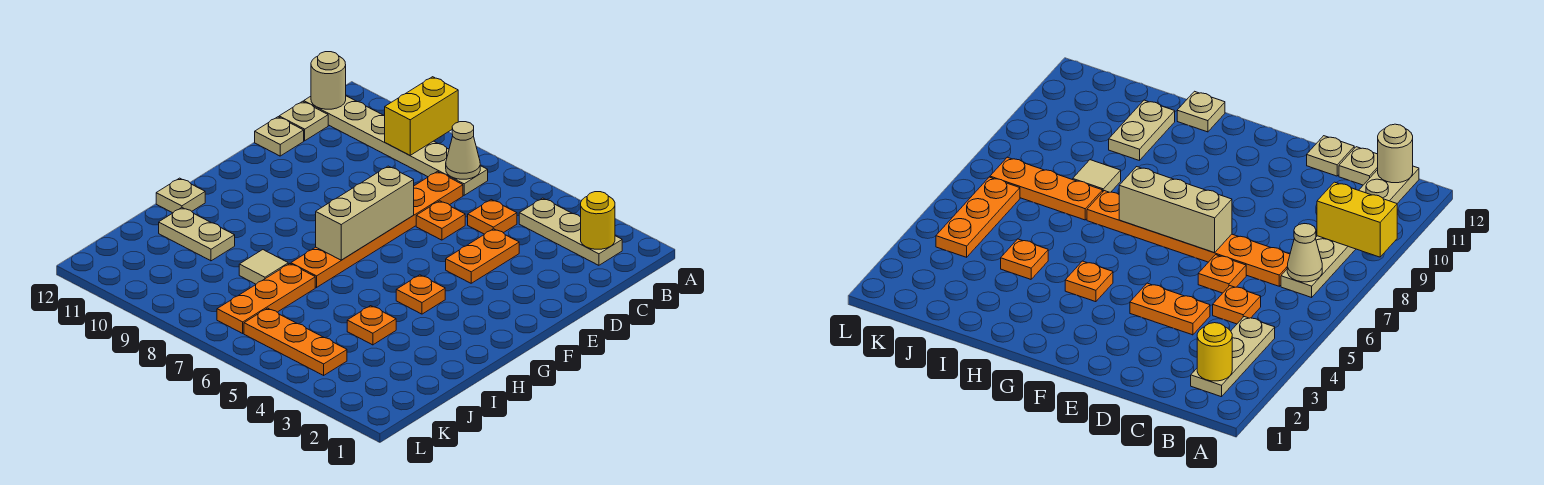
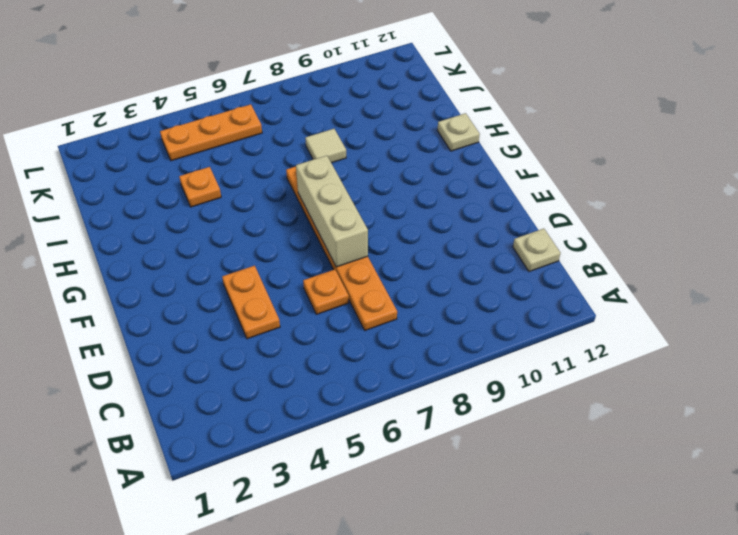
none -> tan plate B2:B4 level 1
none -> tan plate B7:B12 level 1
none -> orange plate C5 level 1

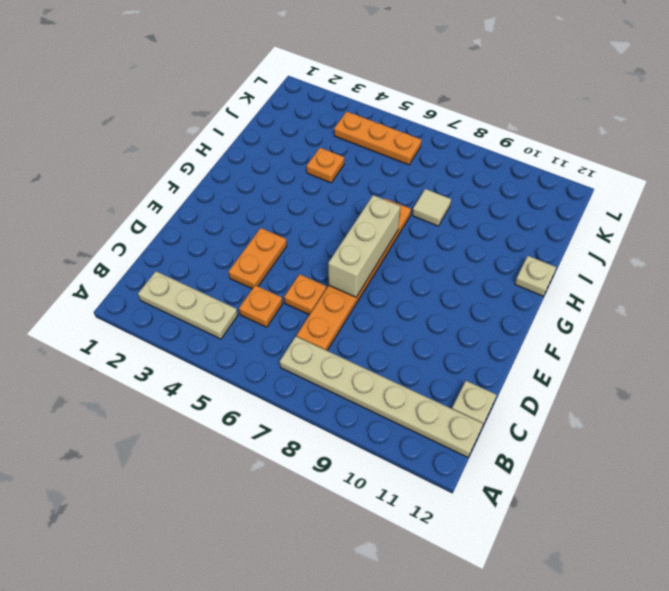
none -> tan plate D12 level 1
none -> orange plate G4 level 1
none -> orange plate I7:K7 level 1

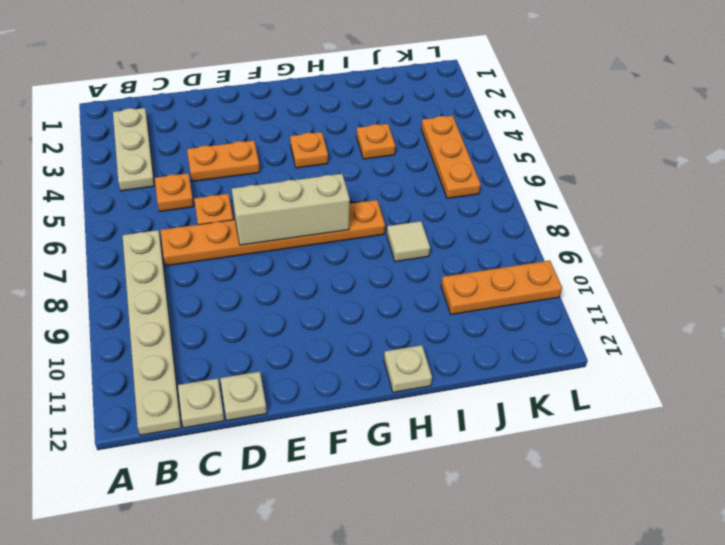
orange plate J10:L10 level 1 -> orange plate I7:K7 level 1
none -> tan plate I10:I11 level 1
none -> yellow brick A9:B9 level 2
none -> yellow round brick B2 level 2

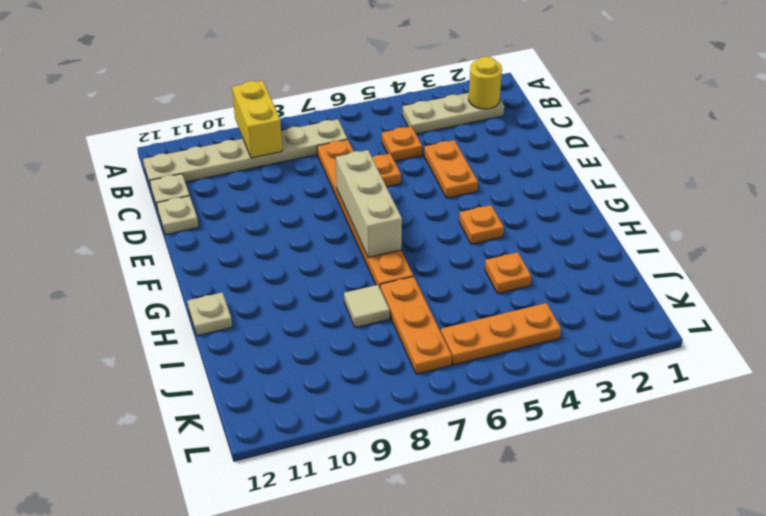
none -> tan plate I10:I11 level 1
none -> tan cone B7 level 2
none -> tan round brick B12 level 2

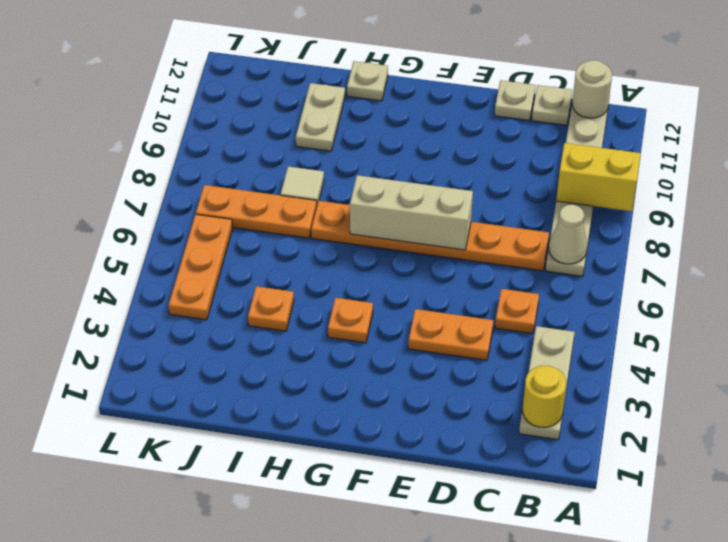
none -> orange plate D6 level 1

